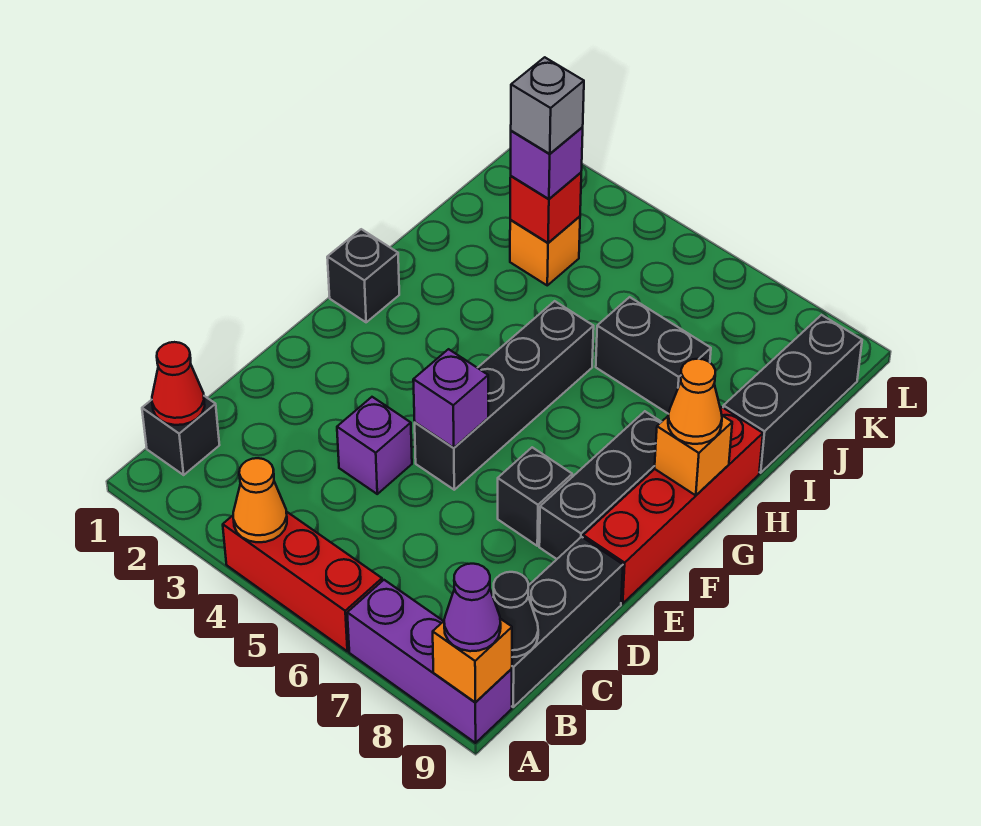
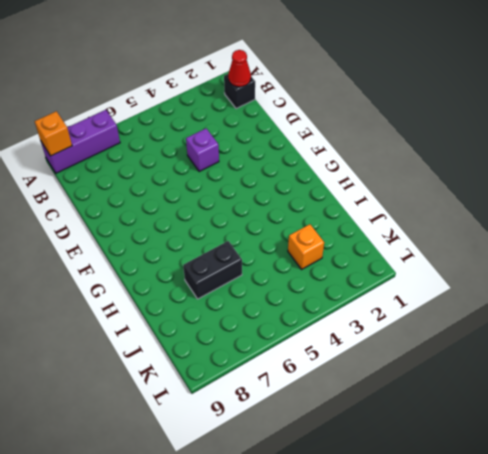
none -> red brick A4:A6 level 1
none -> black brick B9:D9 level 1
none -> black brick E5:H5 level 1

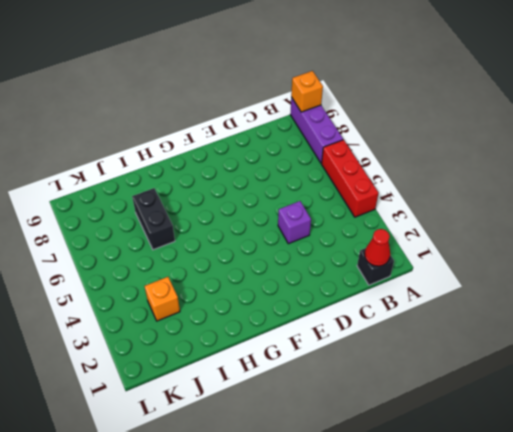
none -> black brick B9:D9 level 1
none -> black brick E5:H5 level 1
none -> black brick E7 level 1

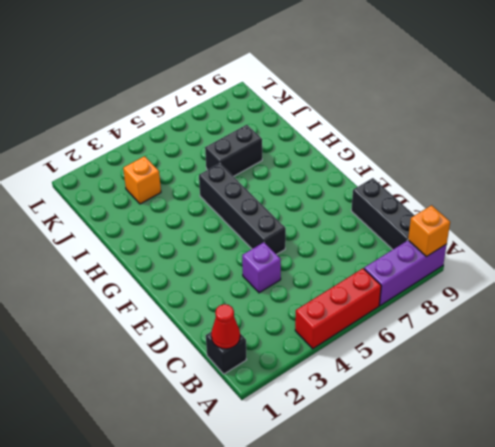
none -> black brick E7 level 1
none -> black brick E8:G8 level 1
none -> red brick E9:H9 level 1

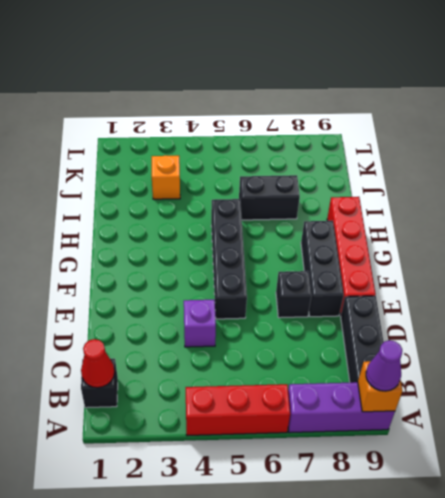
none -> black brick G1 level 1
none -> black brick I9:K9 level 1
none -> orange cone A4 level 2

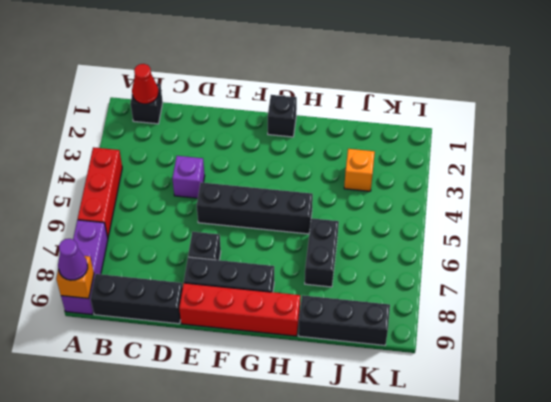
none -> orange cone A4 level 2
none -> black cone B9 level 2
none -> purple brick E5 level 2

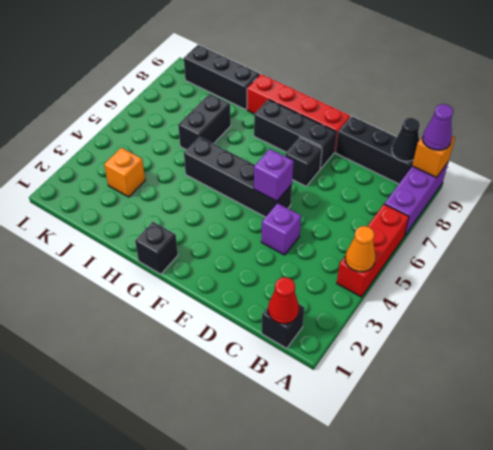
none -> orange brick G9 level 2
none -> red brick J3 level 2
none -> orange cone G9 level 3

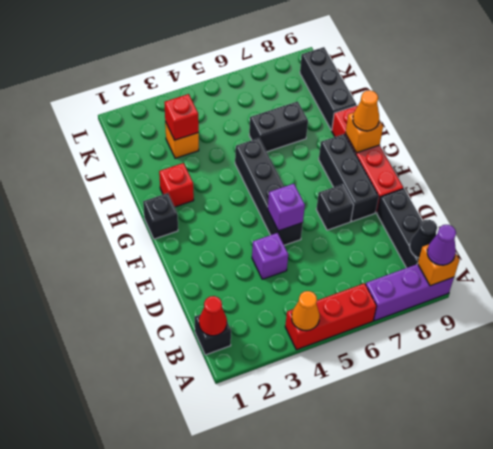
red brick H2 level 1 -> none
none -> purple brick J3 level 3
none -> grey brick J3 level 4

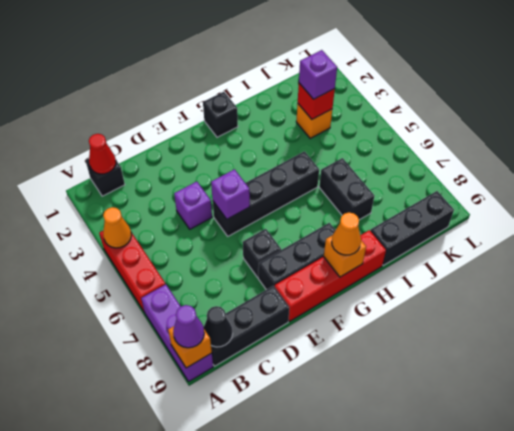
none -> grey brick J3 level 4

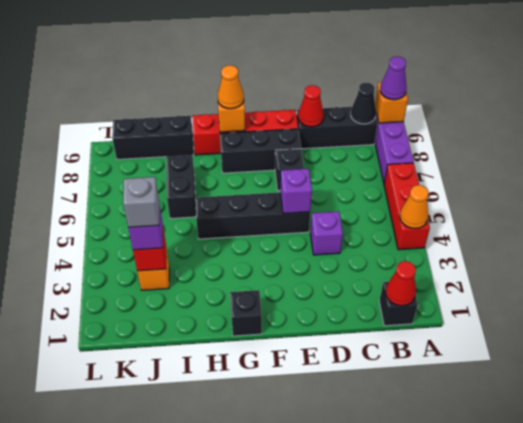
red cone D9 level 2 -> none

